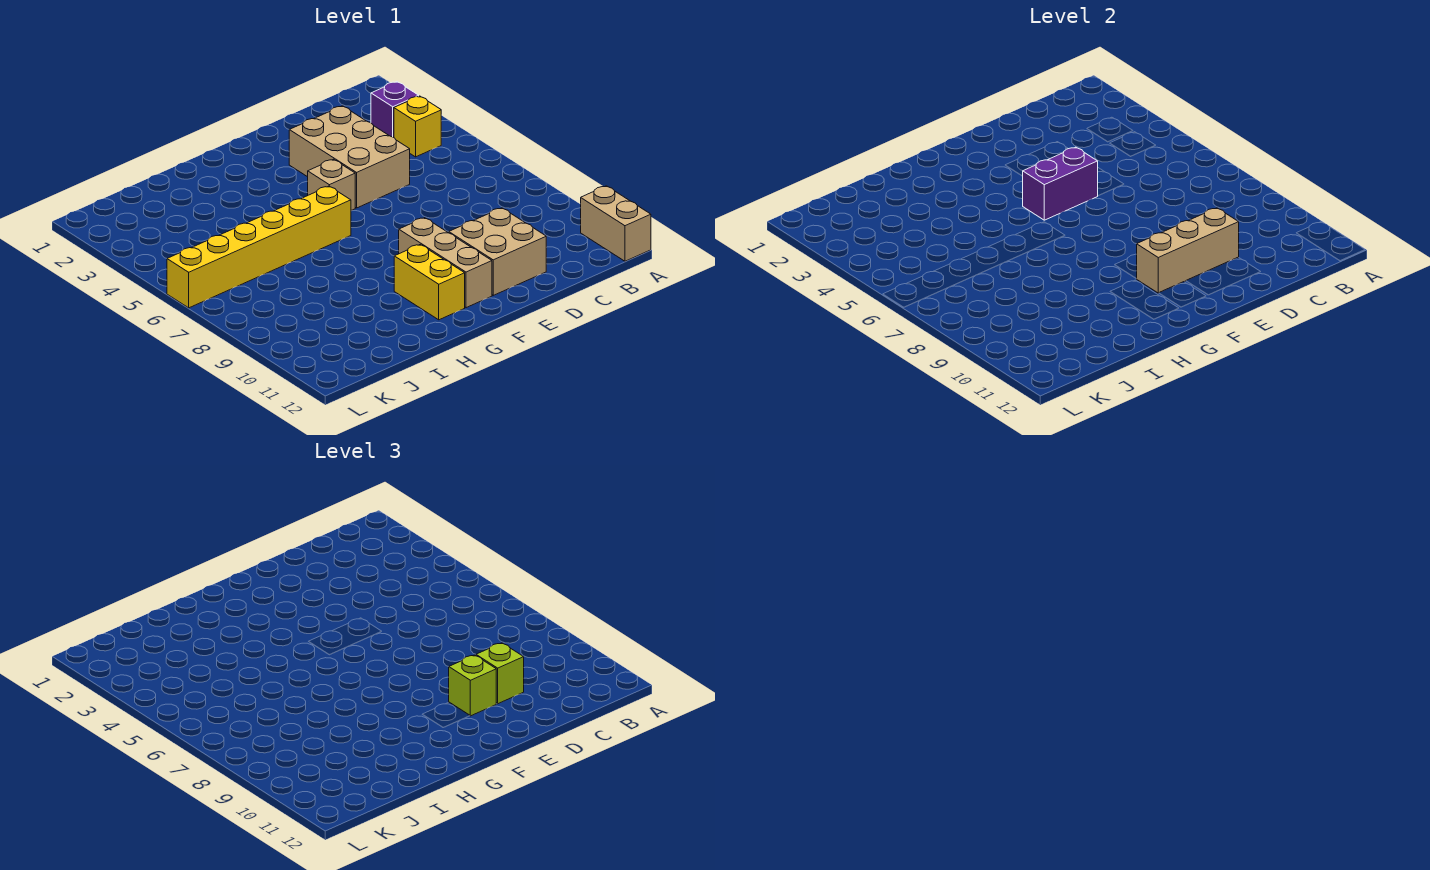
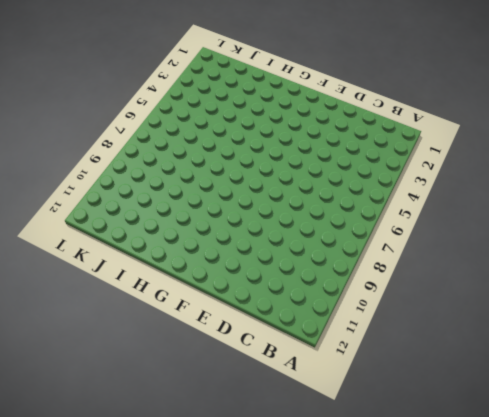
none -> tan brick A11:A12 level 1
none -> purple brick B3 level 1
none -> yellow brick B4 level 1

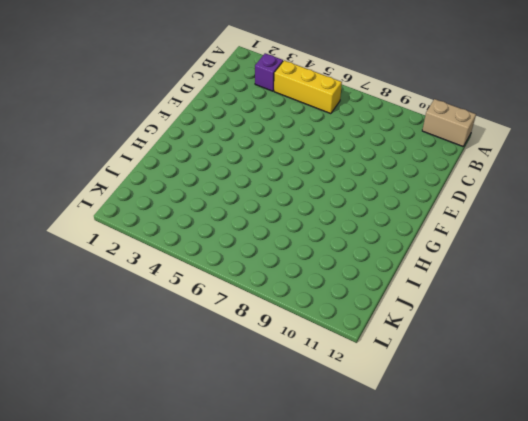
yellow brick B4:B6 level 1 -> yellow brick B4 level 1
none -> tan brick D3:E5 level 1
none -> tan brick D10:E11 level 1
none -> tan brick F5 level 1

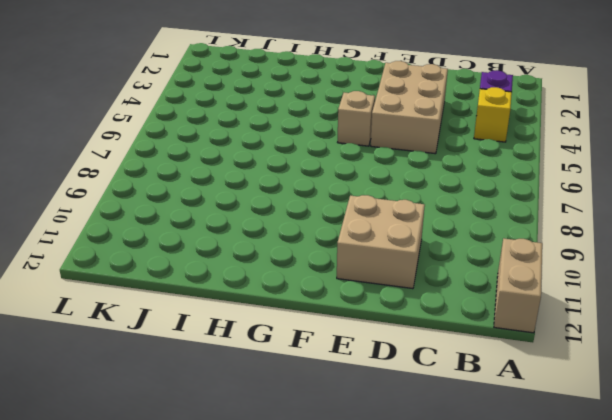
none -> tan brick F9:F11 level 1
none -> yellow brick G6:L6 level 1
none -> yellow brick G10:G11 level 1

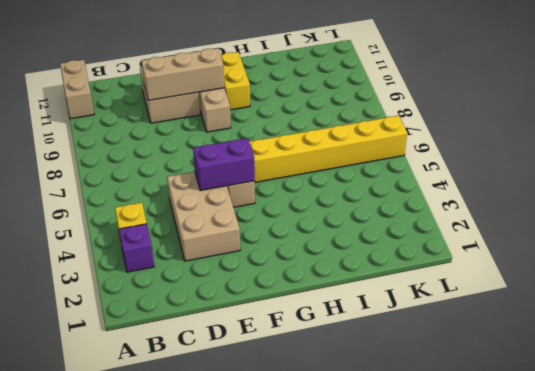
none -> lime brick D10 level 3
none -> lime brick E10 level 3

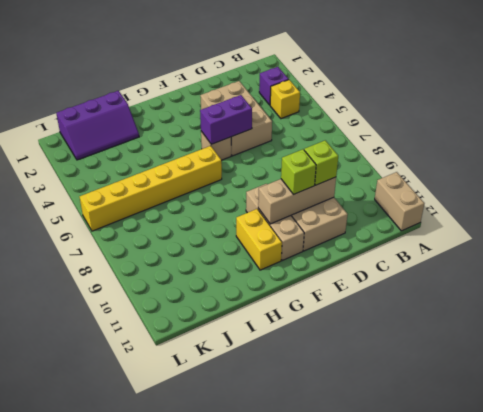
purple slope I1:K2 level 1 top 1 -> none

